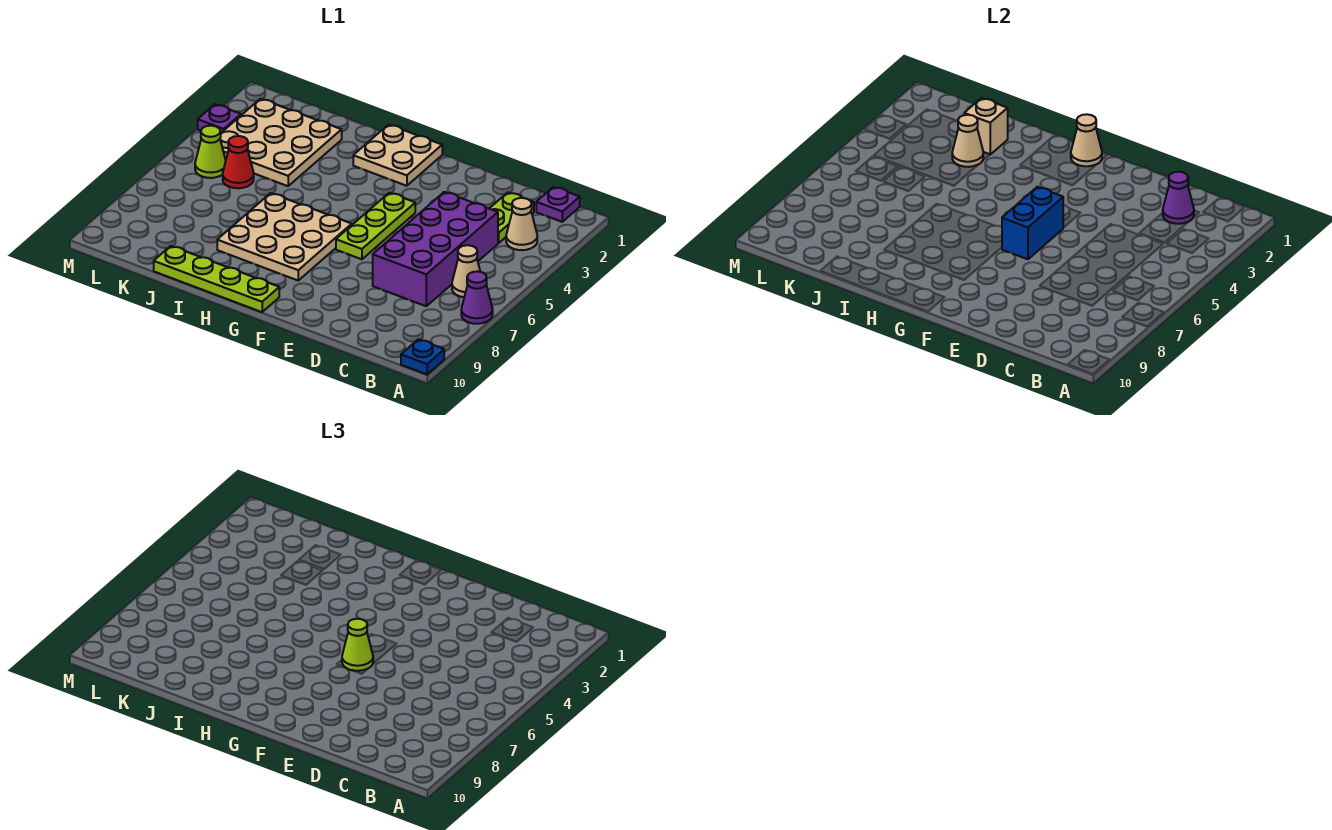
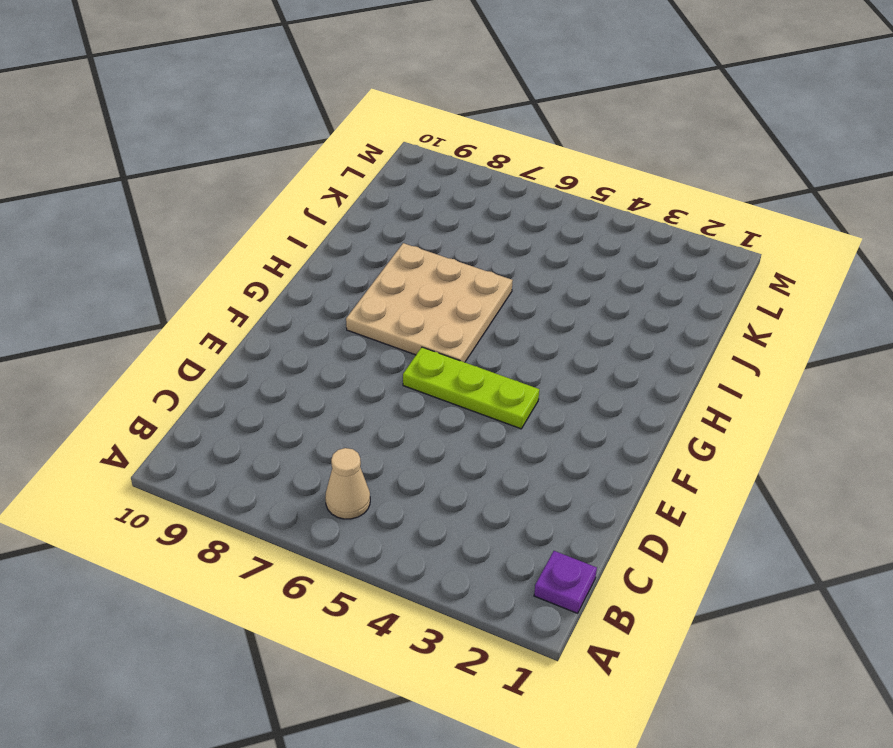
none -> purple cone A7 level 1
none -> blue plate A10 level 1
none -> tan cone B3 level 1

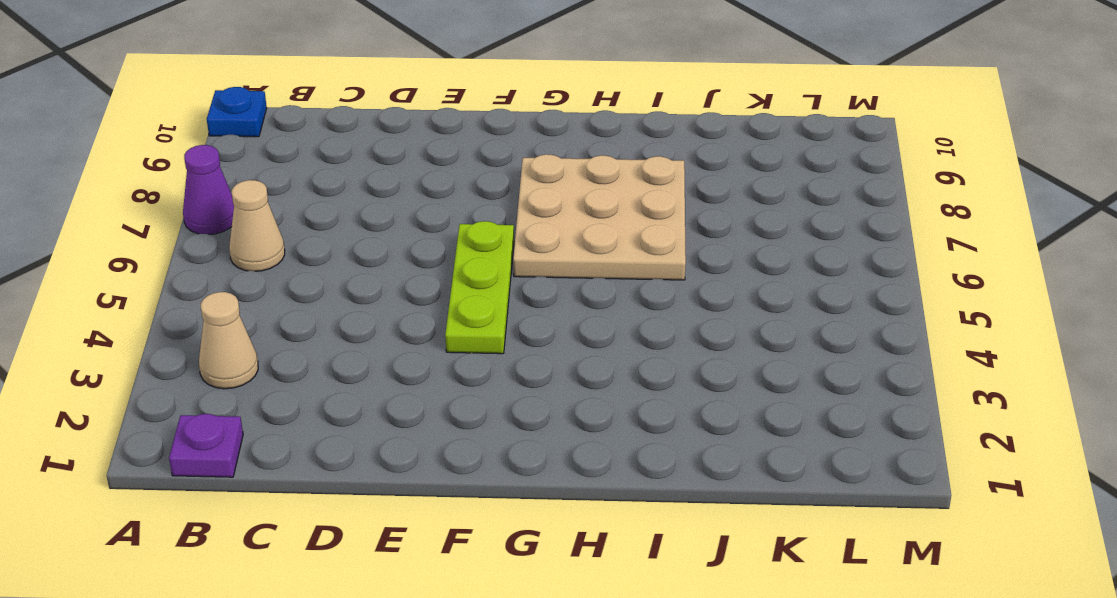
none -> lime plate C2:C3 level 1
none -> purple brick C4:D7 level 1
none -> tan plate G1:H2 level 1

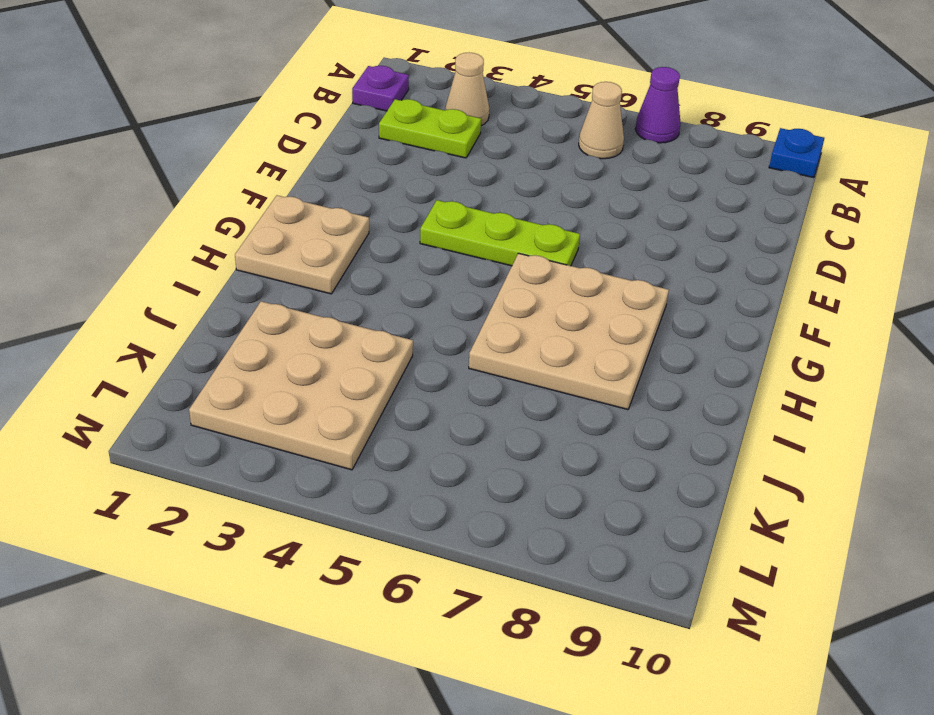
none -> purple brick C4:D7 level 1
none -> lime plate G10:J10 level 1
none -> red cone K5 level 1

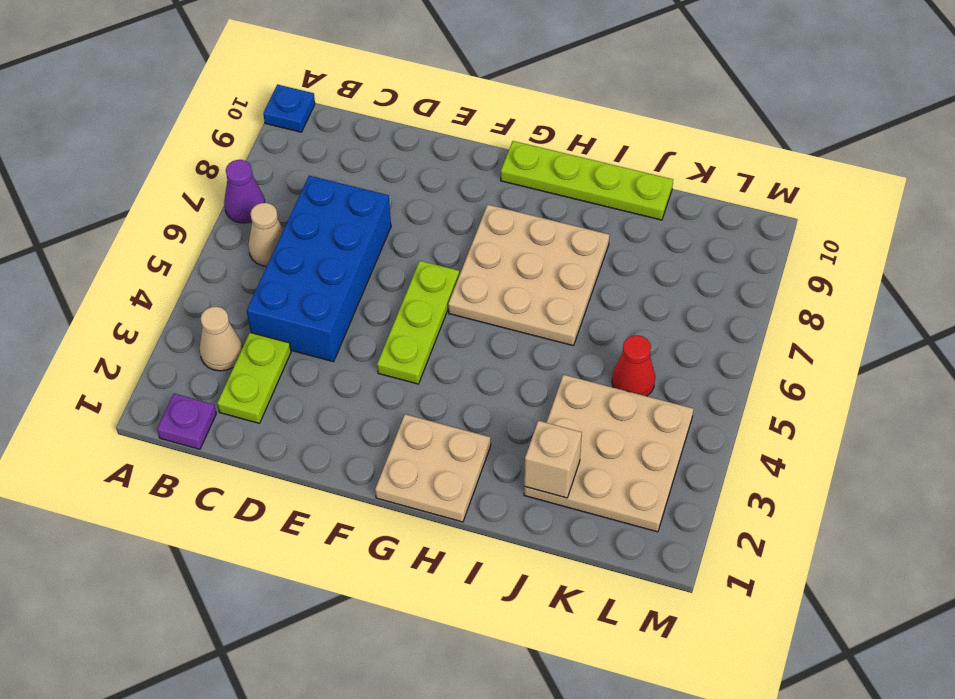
blue brick C4:D7 level 1 -> purple brick C4:D7 level 1
none -> lime cone L5 level 1
none -> purple plate M3 level 1
none -> purple cone C2 level 2

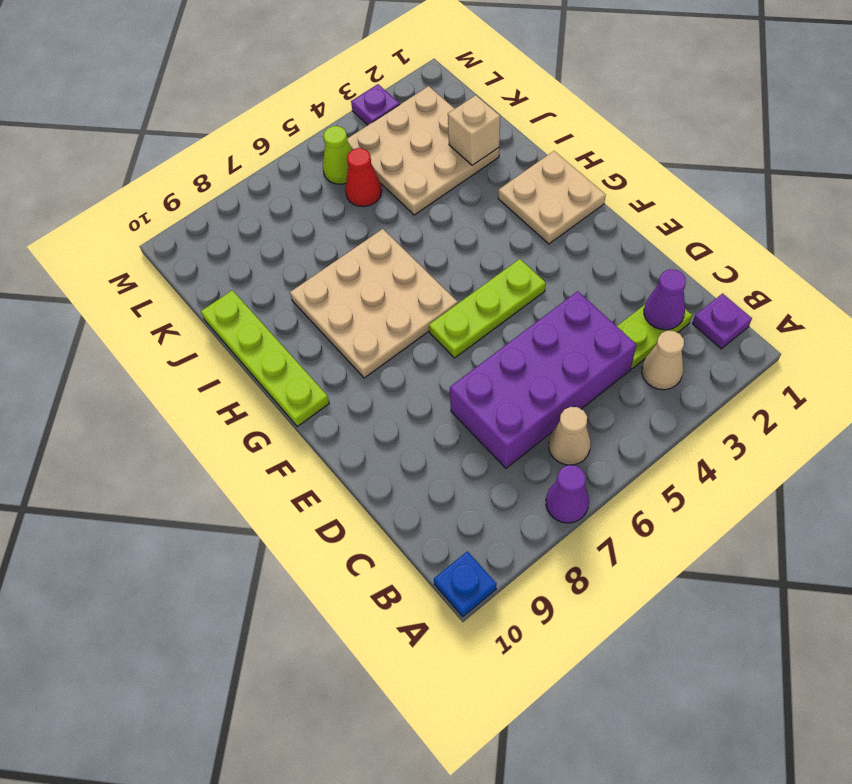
none -> blue brick F5:F6 level 2
none -> tan cone G1 level 2
none -> tan cone J3 level 2

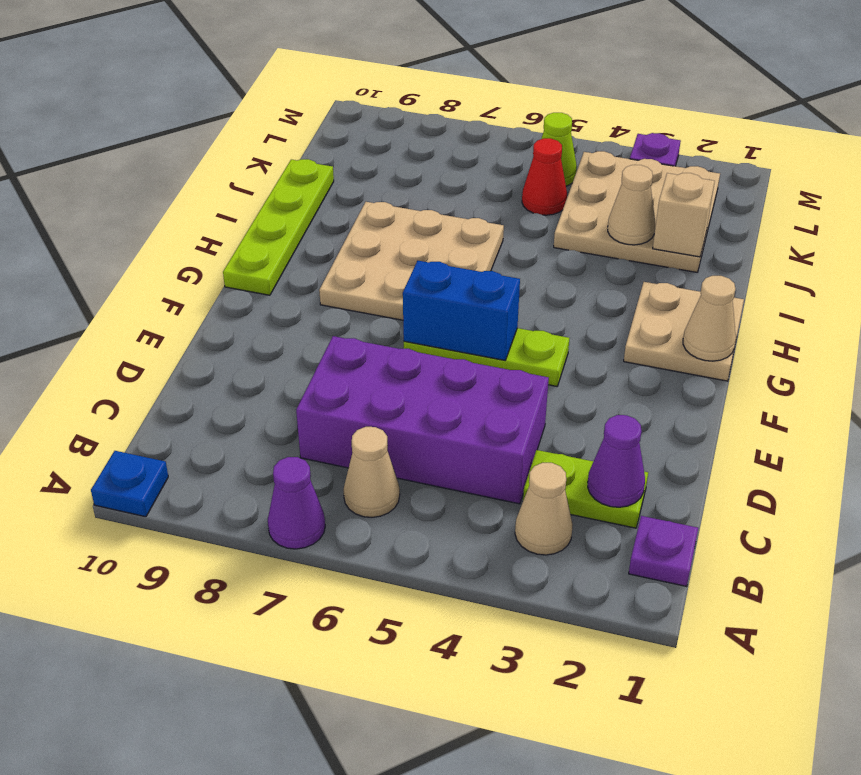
none -> lime cone F6 level 3

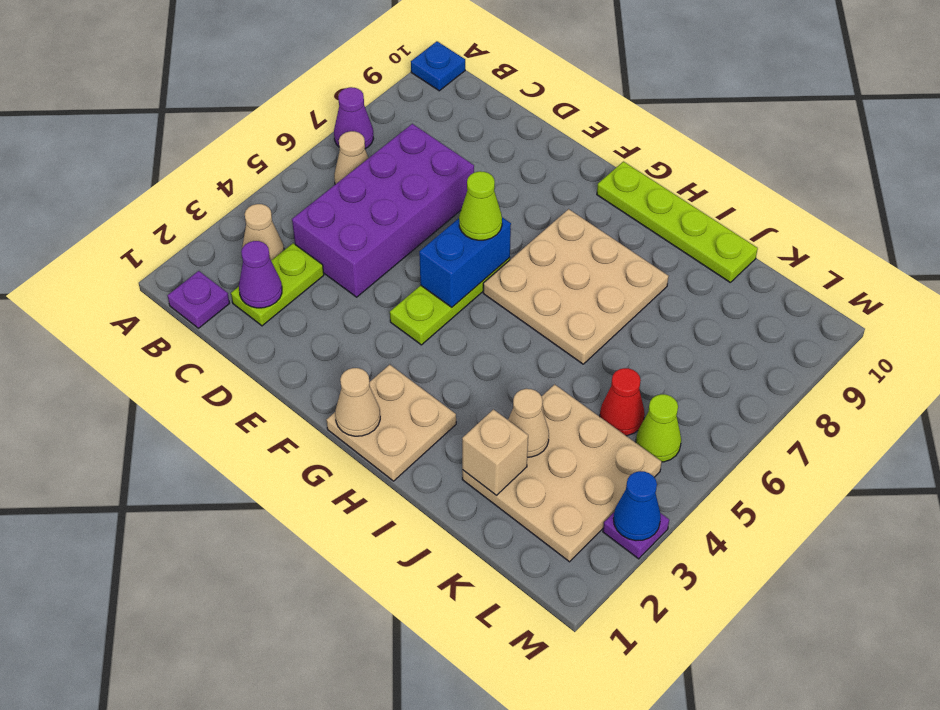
blue cone M3 level 2 -> none

